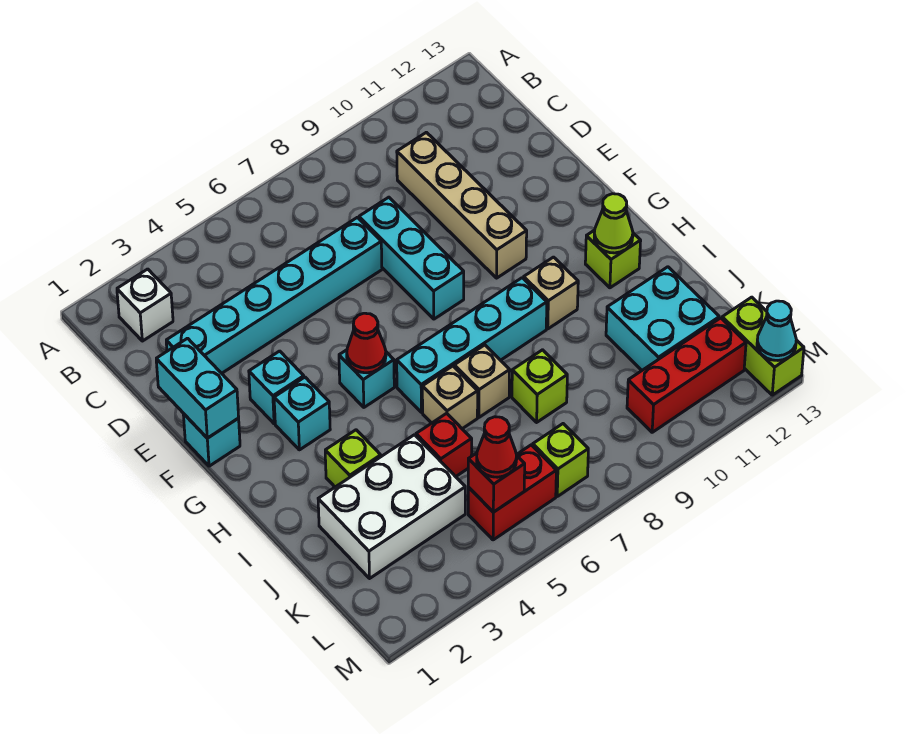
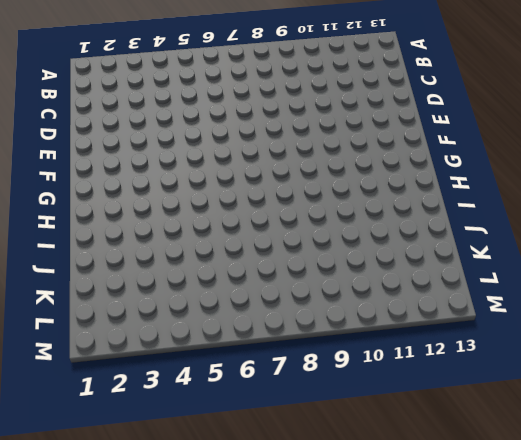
none -> white brick B2 level 1
none -> tan brick C10:F10 level 1
none -> cyan brick D2:D7 level 1

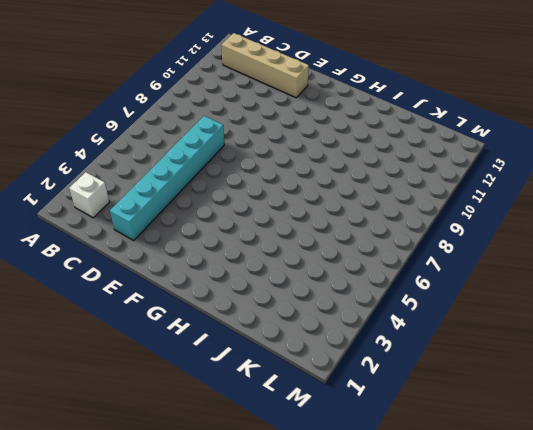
tan brick B12:E12 level 1 -> tan brick C10:F10 level 1
none -> cyan brick D8:F8 level 1
none -> cyan brick F1 level 1
none -> cyan brick F3 level 1

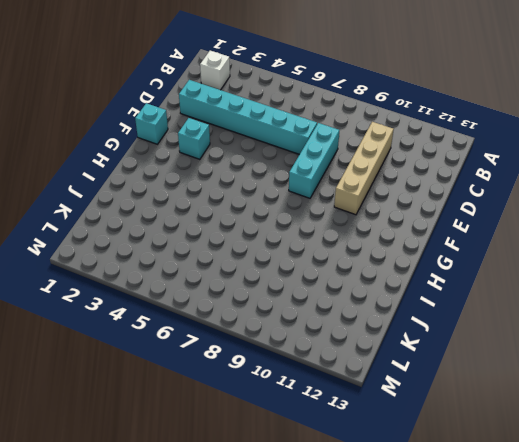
none -> cyan brick G3 level 1
none -> cyan brick G5 level 1
none -> cyan brick H6:H9 level 1

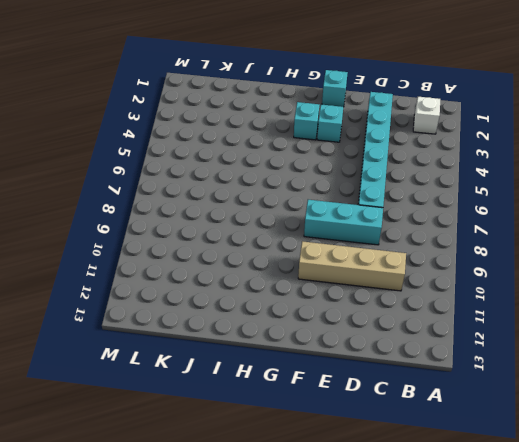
none -> cyan brick G5 level 1
none -> cyan brick H6:H9 level 1
none -> tan brick H10 level 1

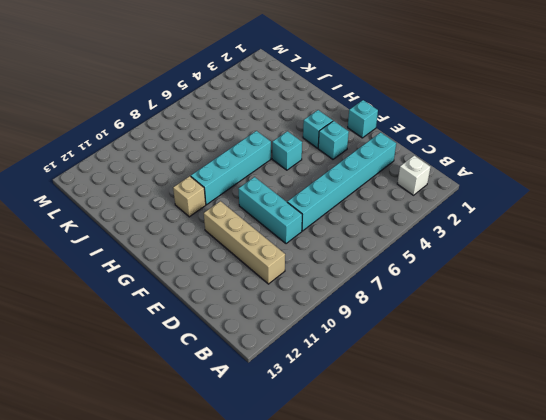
none -> lime brick H12 level 1
none -> lime brick I3 level 1
none -> tan brick I6 level 1

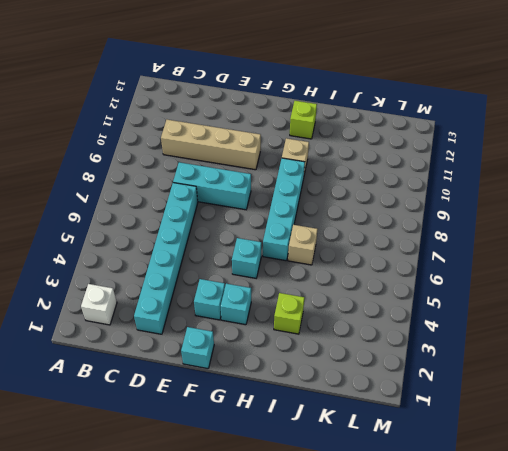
none -> tan brick I7 level 1
none -> white brick J2:K4 level 1
none -> red brick J5 level 1

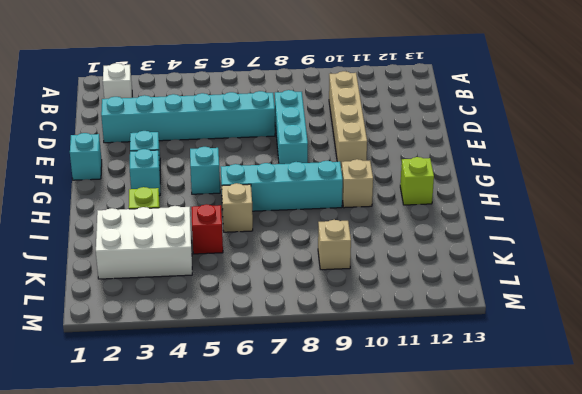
tan brick K9 level 1 -> tan brick I7 level 1
none -> lime brick J8 level 1
none -> cyan brick J11:K12 level 1
none -> red brick L5:L6 level 1

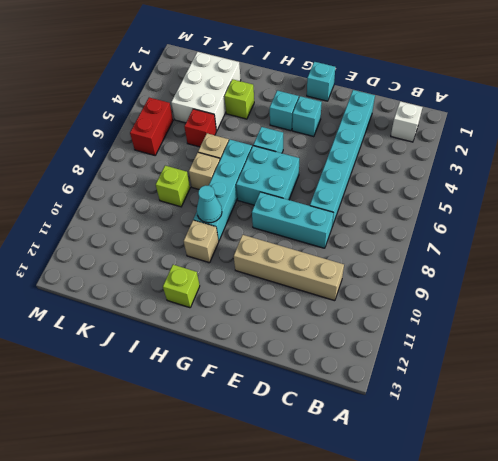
cyan brick F6:G7 level 1 -> cyan brick J11:K12 level 1
cyan cone H9 level 2 -> cyan cone M13 level 2
none -> lime brick L7 level 1
none -> red brick L10:L12 level 1
none -> lime brick L13:M13 level 1

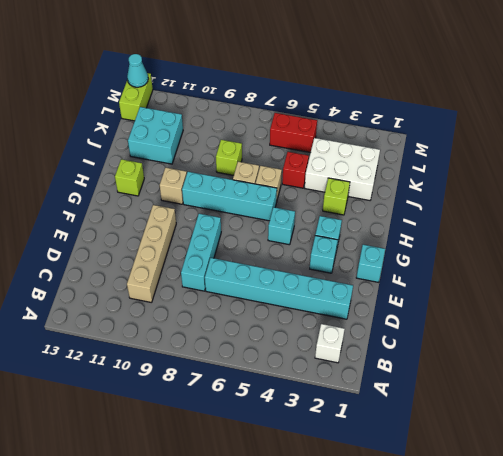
none -> lime brick L7 level 1
none -> red brick L10:L12 level 1
none -> cyan brick E1:F1 level 2

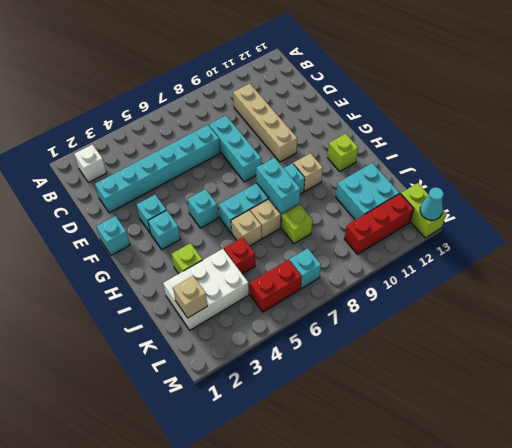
cyan brick H8:I8 level 2 -> cyan brick E1:F1 level 2
tan brick K2 level 2 -> none
cyan brick L7 level 1 -> lime brick L7 level 1
none -> red cone G5 level 2
none -> lime cone H12 level 2
none -> red brick L5 level 2

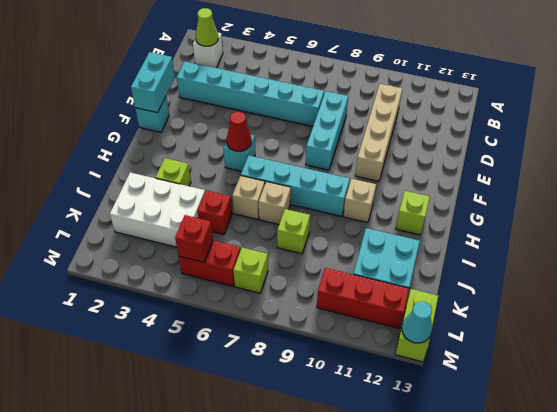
lime cone B2 level 2 -> lime cone H12 level 2
none -> cyan brick F3 level 1
none -> cyan brick G3 level 1
none -> red cone L5 level 3

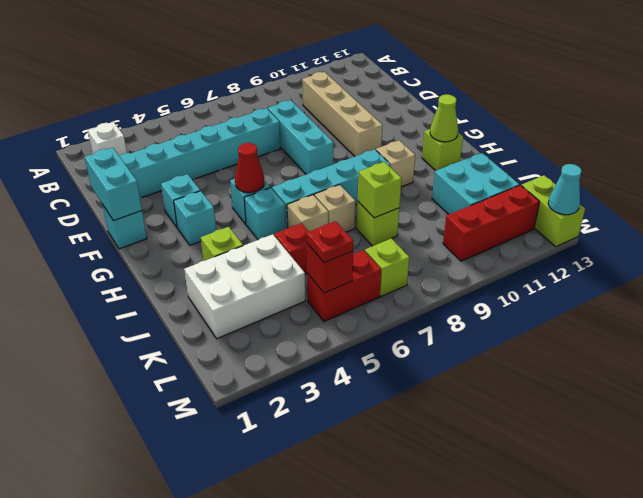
cyan brick H5 level 1 -> none
lime brick J8 level 2 -> none
red plate L5 level 3 -> red cone L5 level 3

